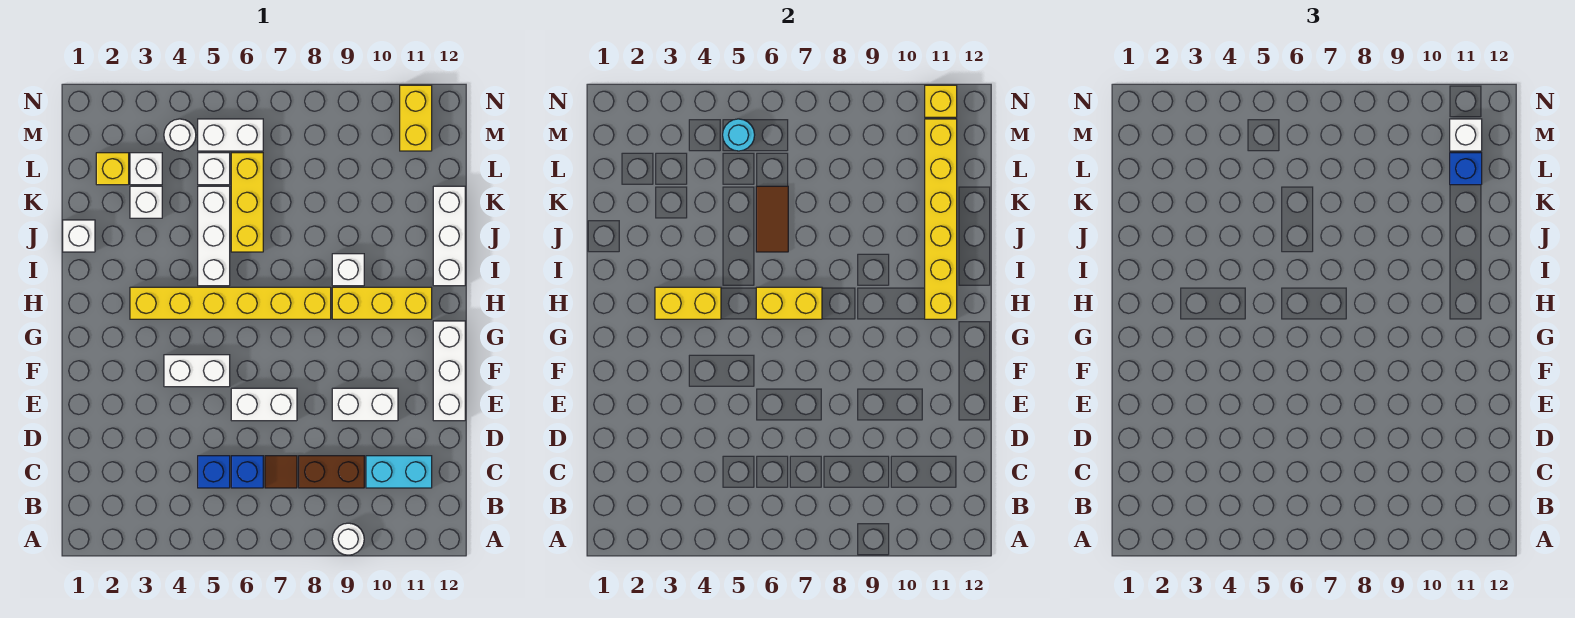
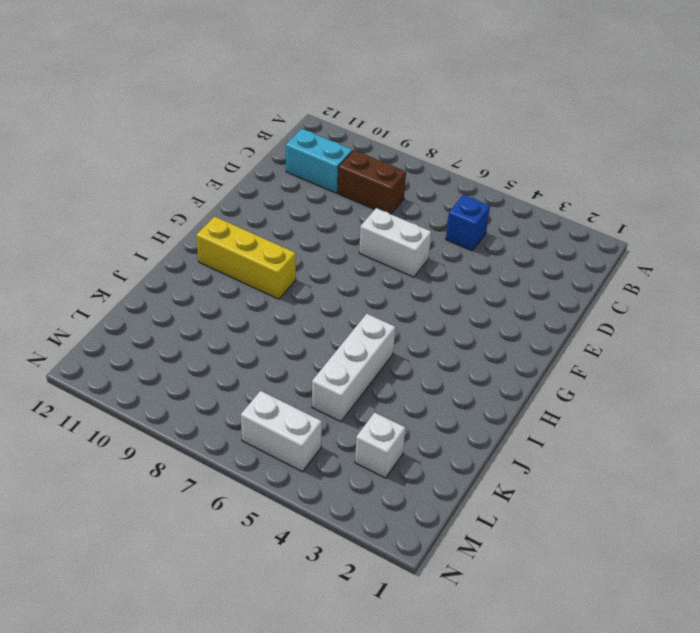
none -> white round brick A9 level 1
none -> blue brick C6 level 1
none -> brown tile C7 level 1
none -> white brick E9:E10 level 1

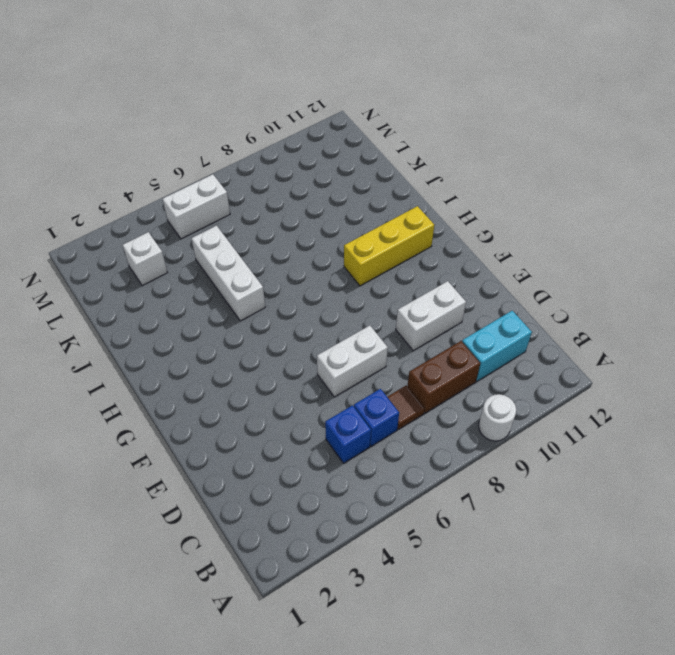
none -> white brick E12:G12 level 1
none -> white brick F4:F5 level 1
none -> yellow brick H3:H8 level 1
none -> white brick I9 level 1

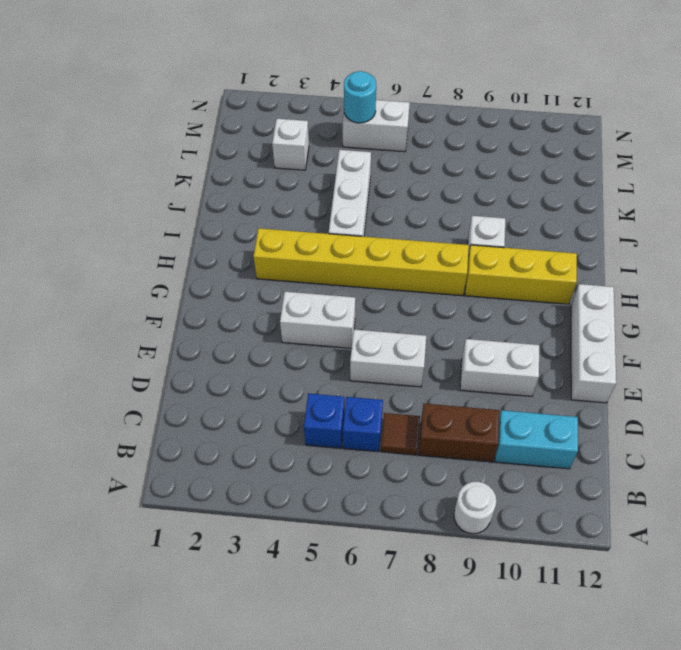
none -> white brick I12:K12 level 1
none -> white brick J1 level 1
none -> yellow brick J6:L6 level 1
none -> white brick K3 level 1

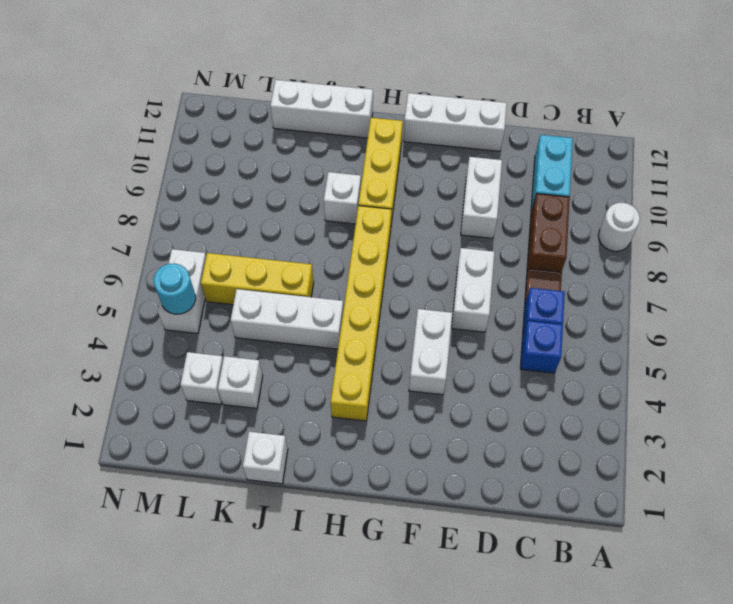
none -> yellow brick L2 level 1
none -> white brick L5 level 1
none -> white round brick M4 level 1
none -> yellow brick M11:N11 level 1

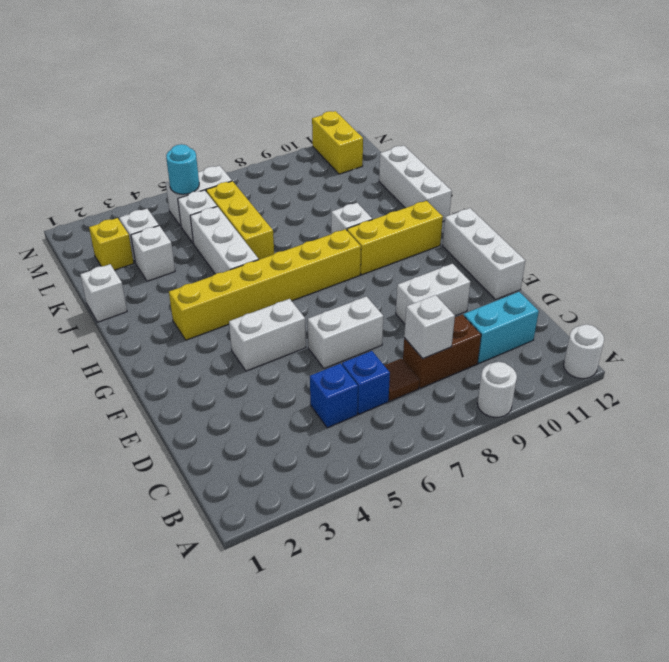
white round brick A12 level 1 -> white round brick M4 level 1
white brick C8 level 2 -> white brick M11 level 3
none -> yellow brick H3:H4 level 2
none -> yellow brick H6:H7 level 2
none -> yellow brick H11:M11 level 2
none -> brown tile J6:K6 level 2

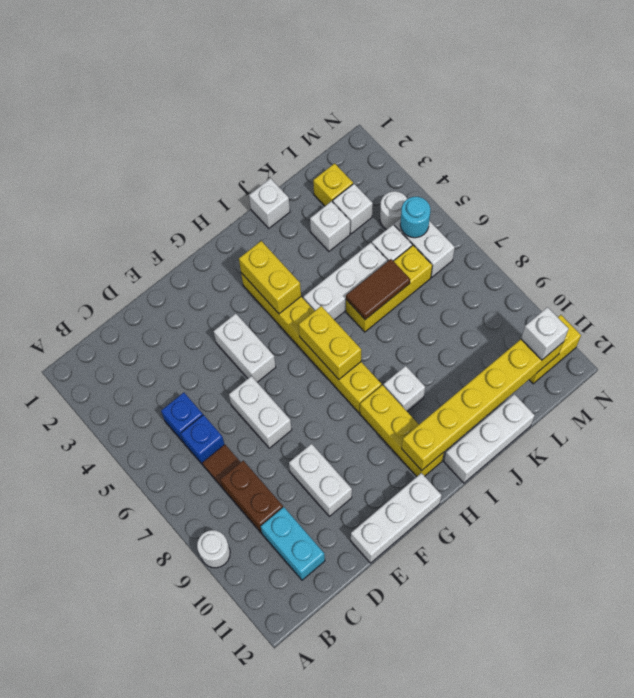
none -> yellow brick N11 level 2
none -> blue brick L11 level 3

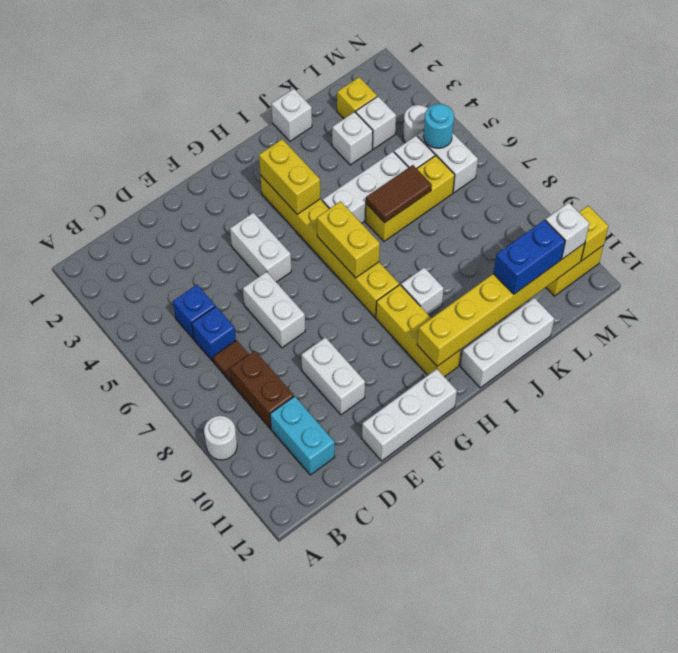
blue brick K11:L11 level 3 -> blue brick L11 level 3

